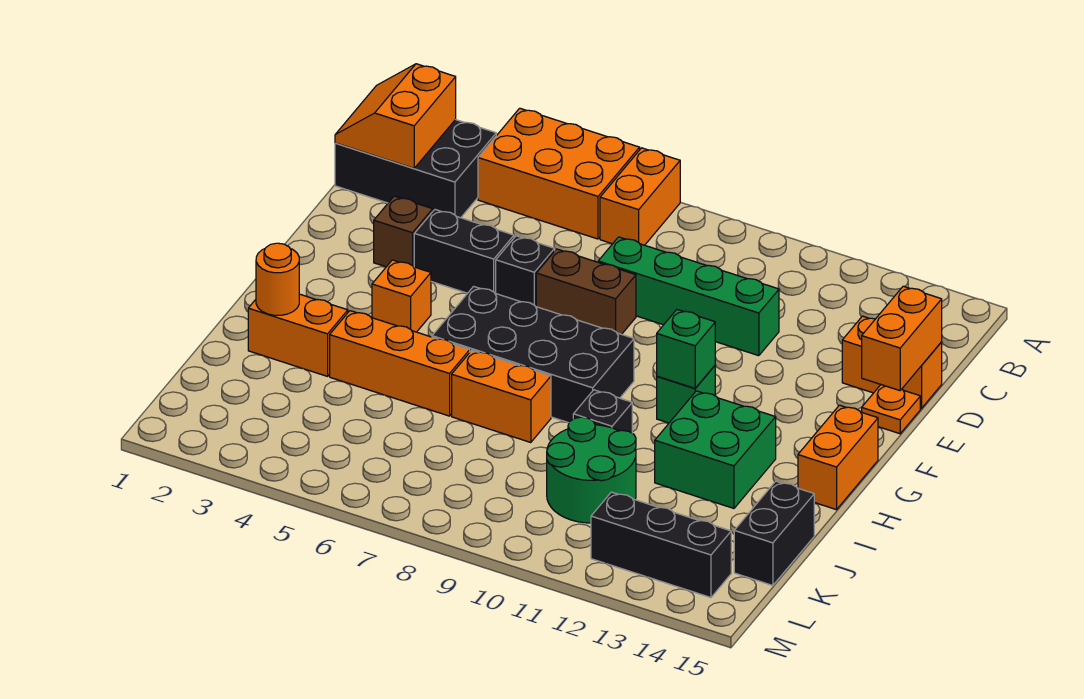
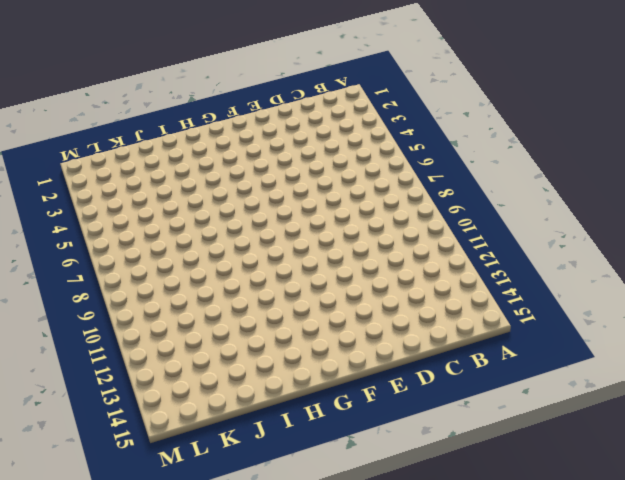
none -> orange brick A4:B6 level 1
none -> orange brick A7:B7 level 1
none -> black brick B1:C3 level 1

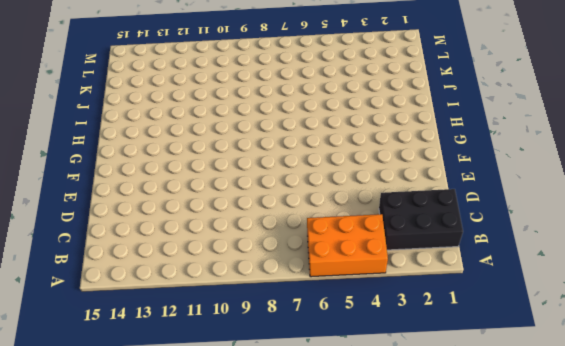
none -> orange brick A7:B7 level 1
none -> green brick D8:D11 level 1
none -> orange brick D14:D15 level 1

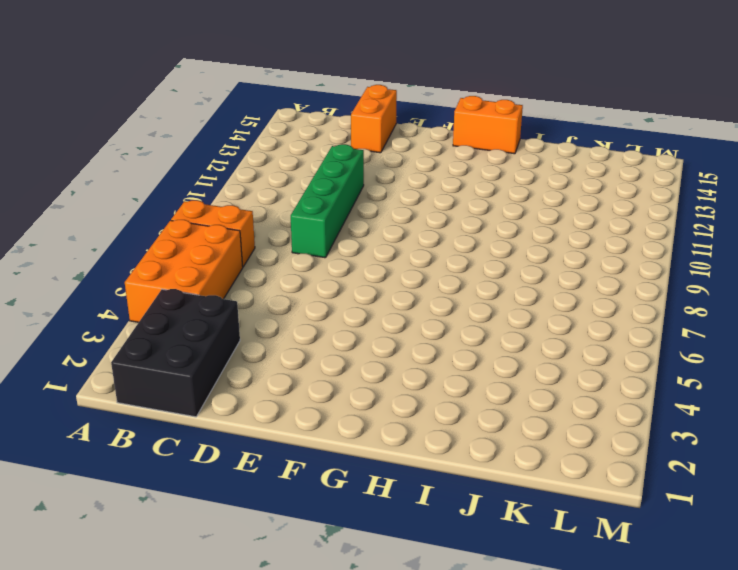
none -> brown brick E3 level 1
none -> black brick E4:E5 level 1
none -> black brick E6 level 1

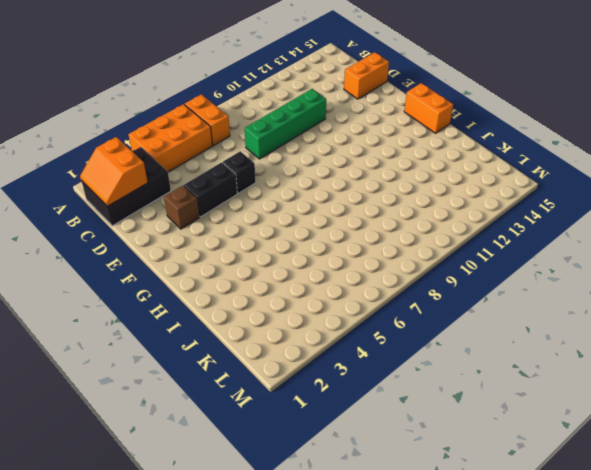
none -> brown brick E7:E8 level 1
none -> orange plate E15 level 1
none -> orange brick G4 level 1

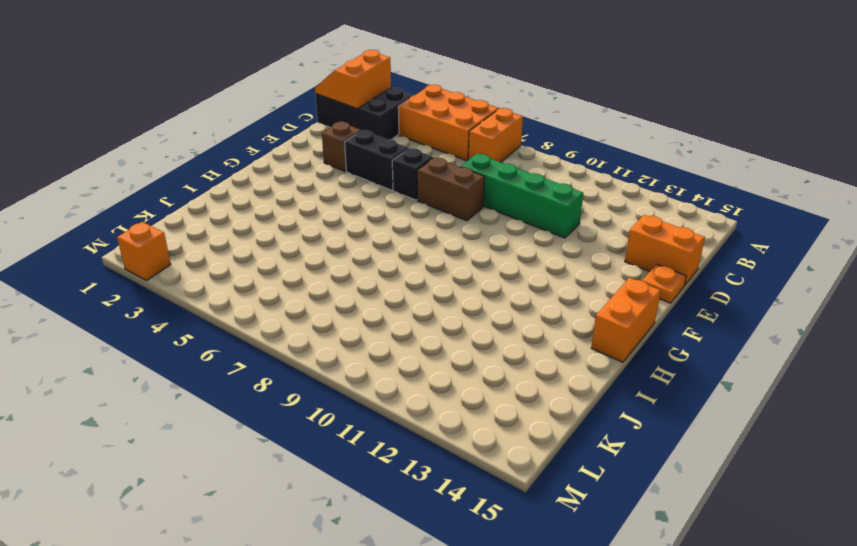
orange brick M2 level 1 -> orange brick G4 level 1
none -> black brick G6:H9 level 1
none -> green brick G11 level 1
none -> green brick H12:I13 level 1

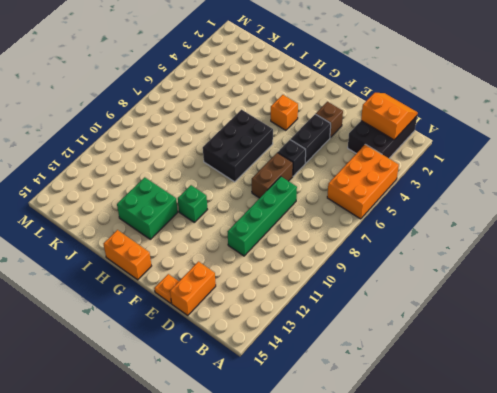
black brick G6:H8 level 1 -> black brick G6:H9 level 1
none -> orange brick A7:B7 level 1
none -> orange brick I2:I3 level 1
none -> orange brick I4:I6 level 1

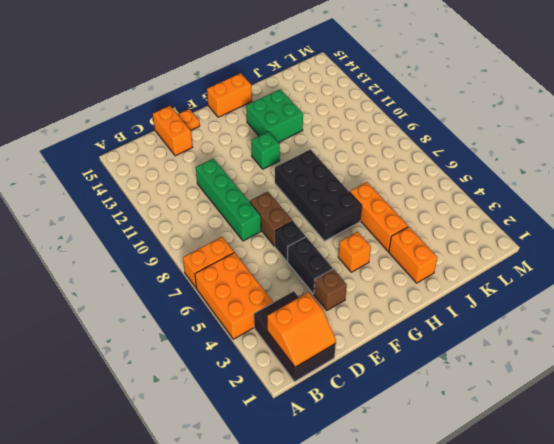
none -> orange brick I7:I8 level 1
none -> black brick I10 level 1
none -> green round brick J10:K11 level 1

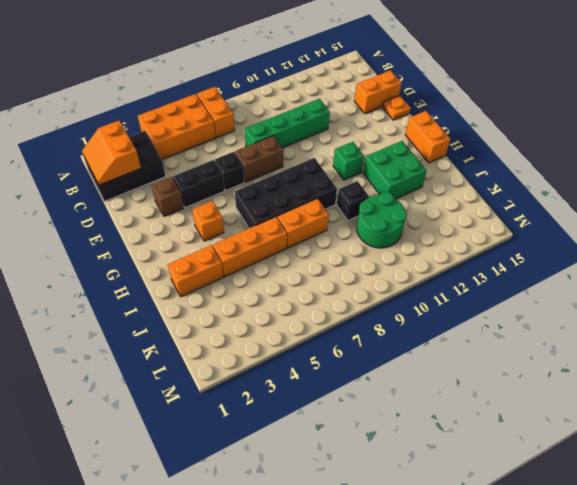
none -> black brick J15:K15 level 1
none -> black brick L12:L14 level 1
none -> orange brick D15:E15 level 2

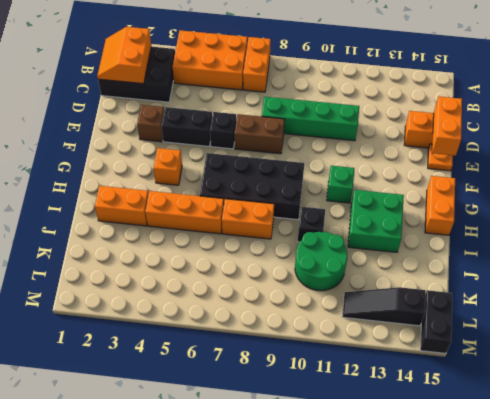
black slope L12:L14 level 1 top 14 -> black brick L12:L14 level 1
black brick L15:M15 level 1 -> black brick J15:K15 level 1
none -> green brick G11 level 2
none -> orange round brick I2 level 2

